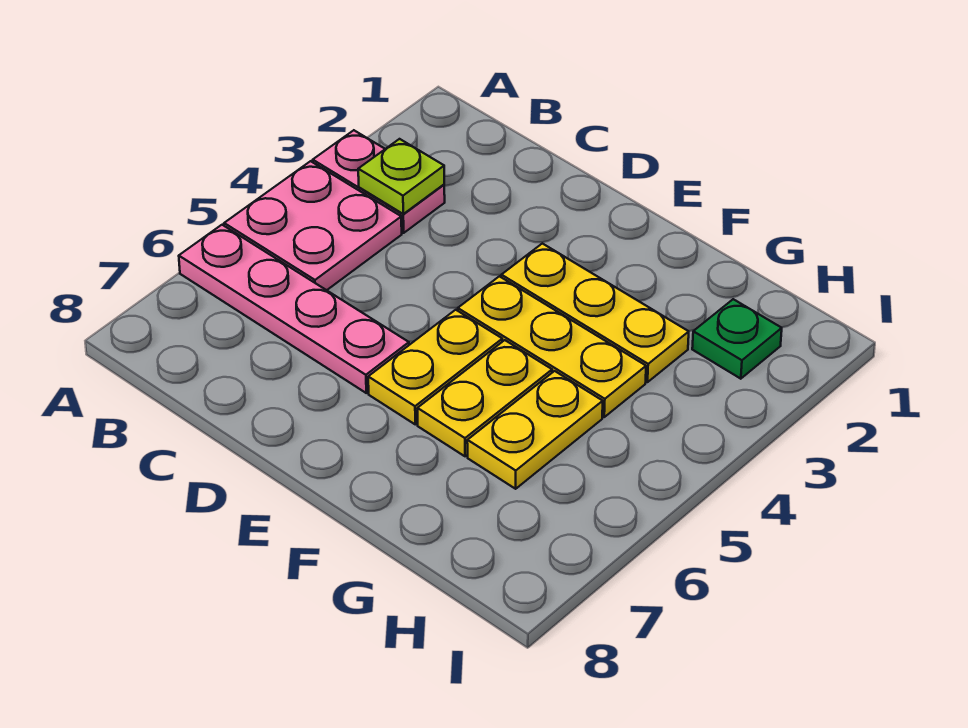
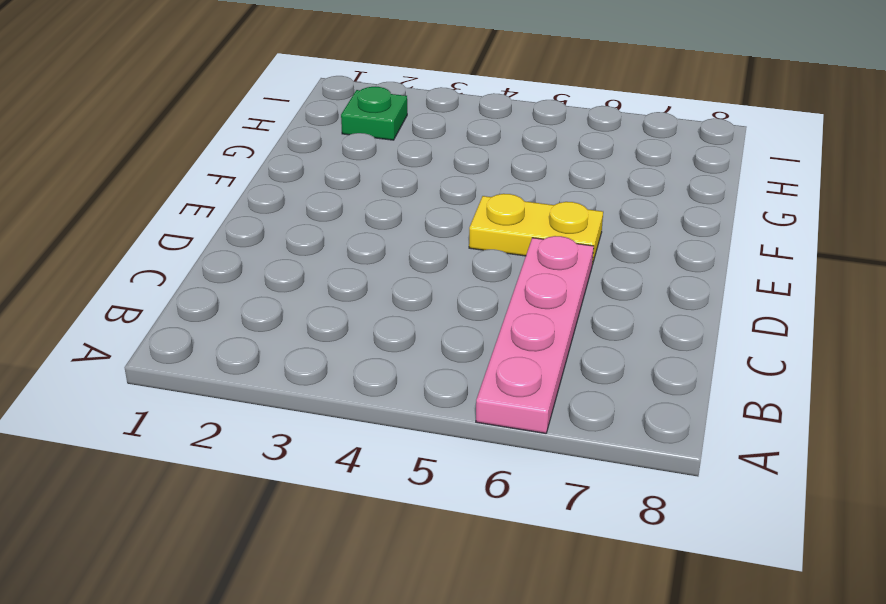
none -> pink plate A3:B3 level 1
none -> pink plate A4:B5 level 1

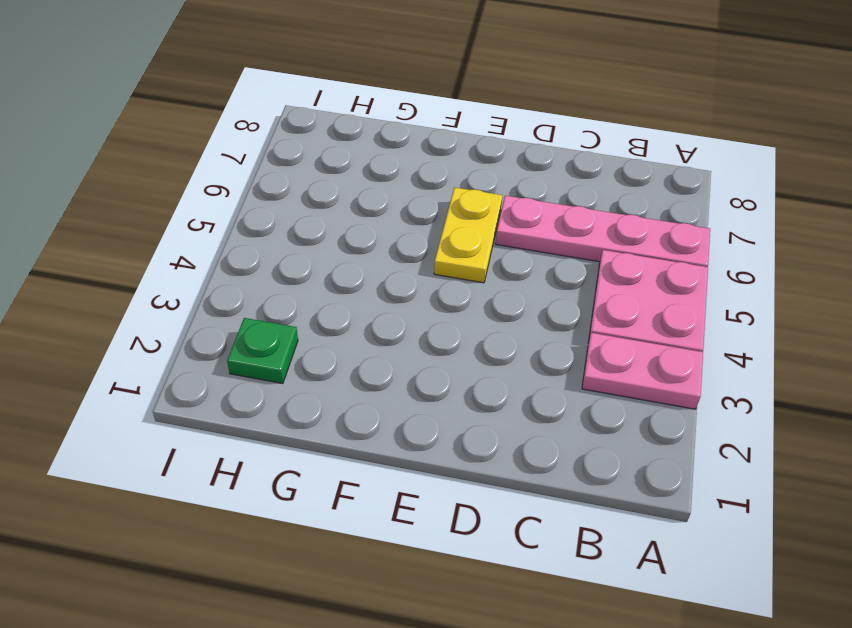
none -> yellow plate E3:G3 level 1
none -> yellow plate E4:G4 level 1

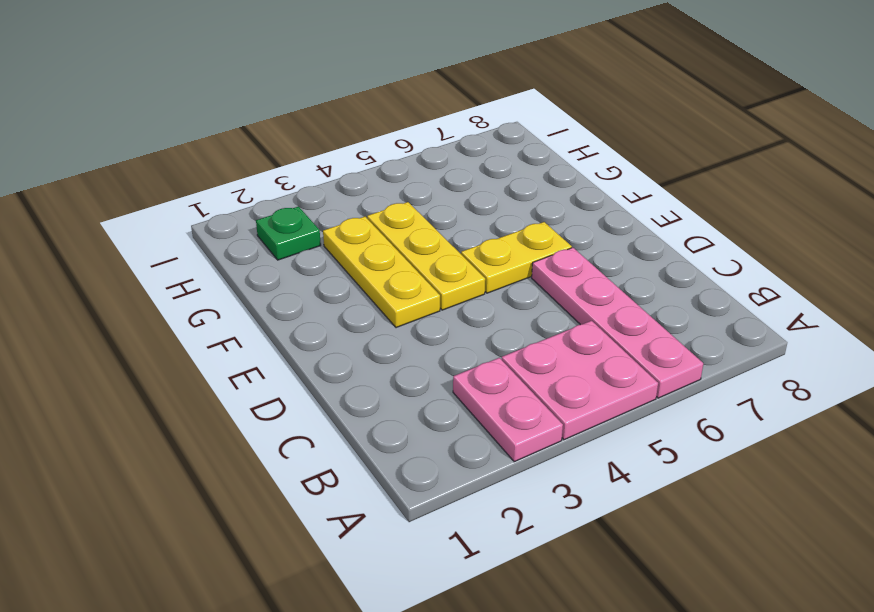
none -> yellow plate F5:F6 level 1
none -> yellow plate G5:G6 level 1

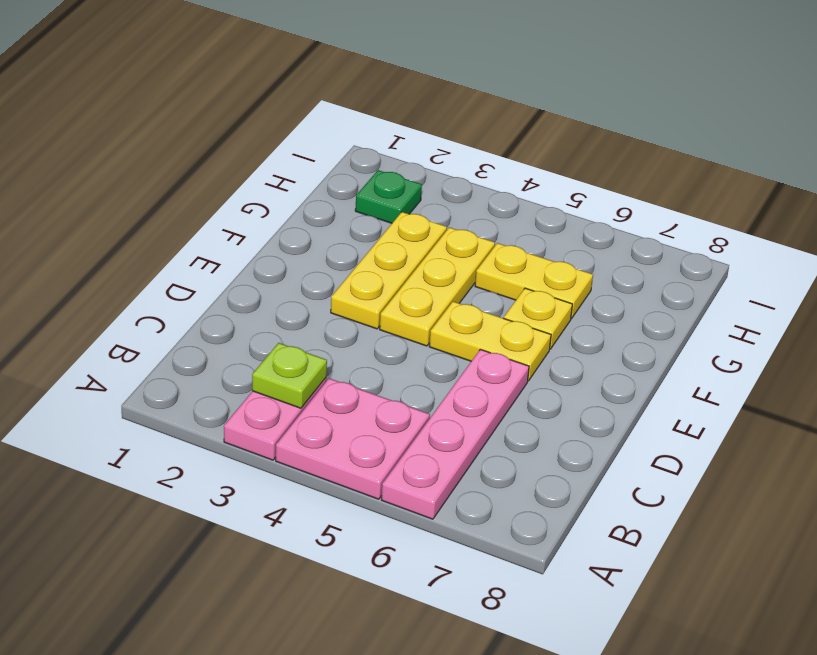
yellow plate F6 level 1 -> yellow plate F5:F6 level 1

